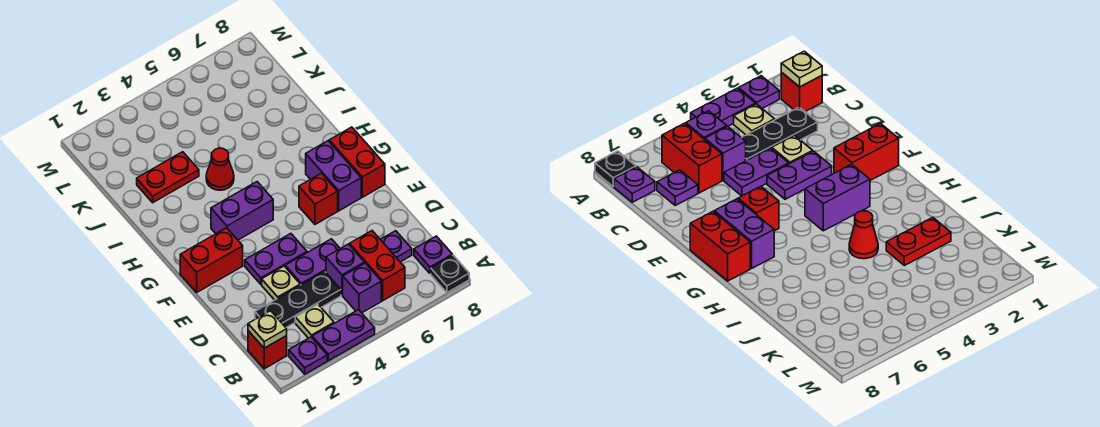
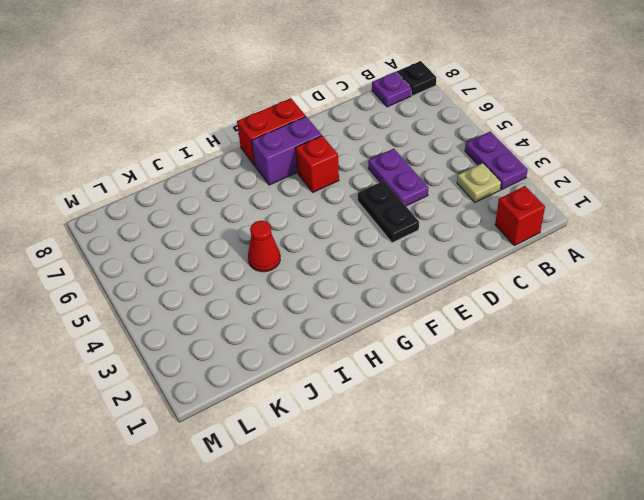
black plate E3:E4 level 1 -> purple plate E3:E4 level 1
none -> purple plate A2 level 1
none -> purple brick B5 level 1
none -> red brick B6:C6 level 1

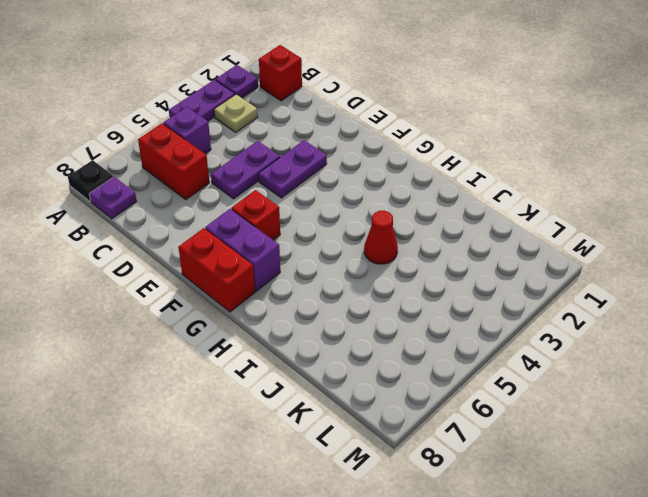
none -> black plate C2:C4 level 1
none -> purple brick C5 level 1
none -> purple plate C7 level 1

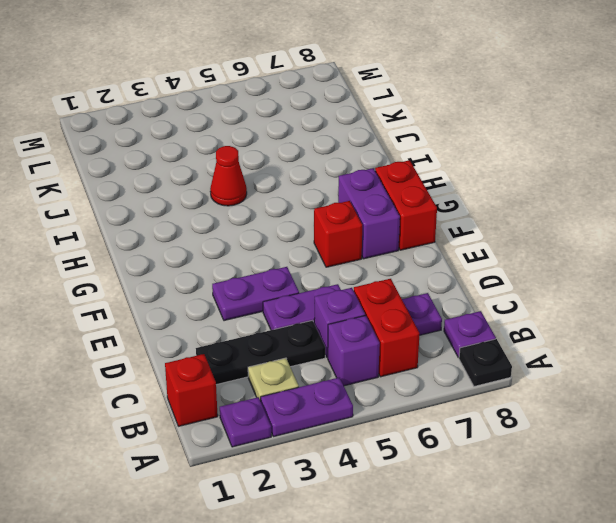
none -> tan plate D3 level 1
none -> red brick F1:F2 level 1
none -> purple brick G3:G4 level 1

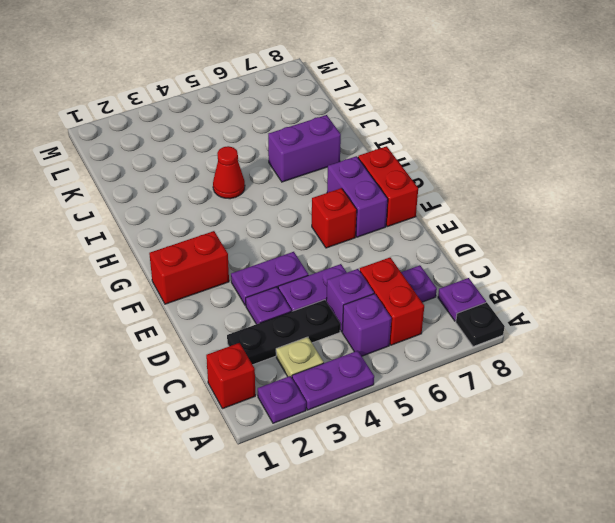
purple plate D3 level 1 -> tan plate D3 level 1
purple brick I6:I7 level 1 -> purple brick G3:G4 level 1
none -> red plate J2:J3 level 1
none -> tan plate B1 level 2

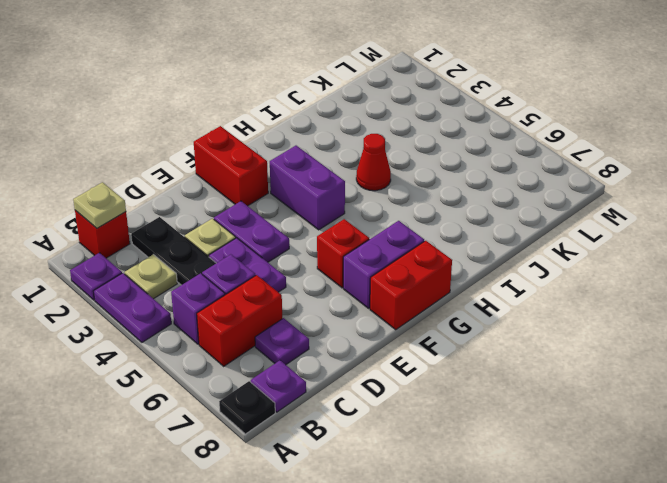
none -> red plate J2:J3 level 1

